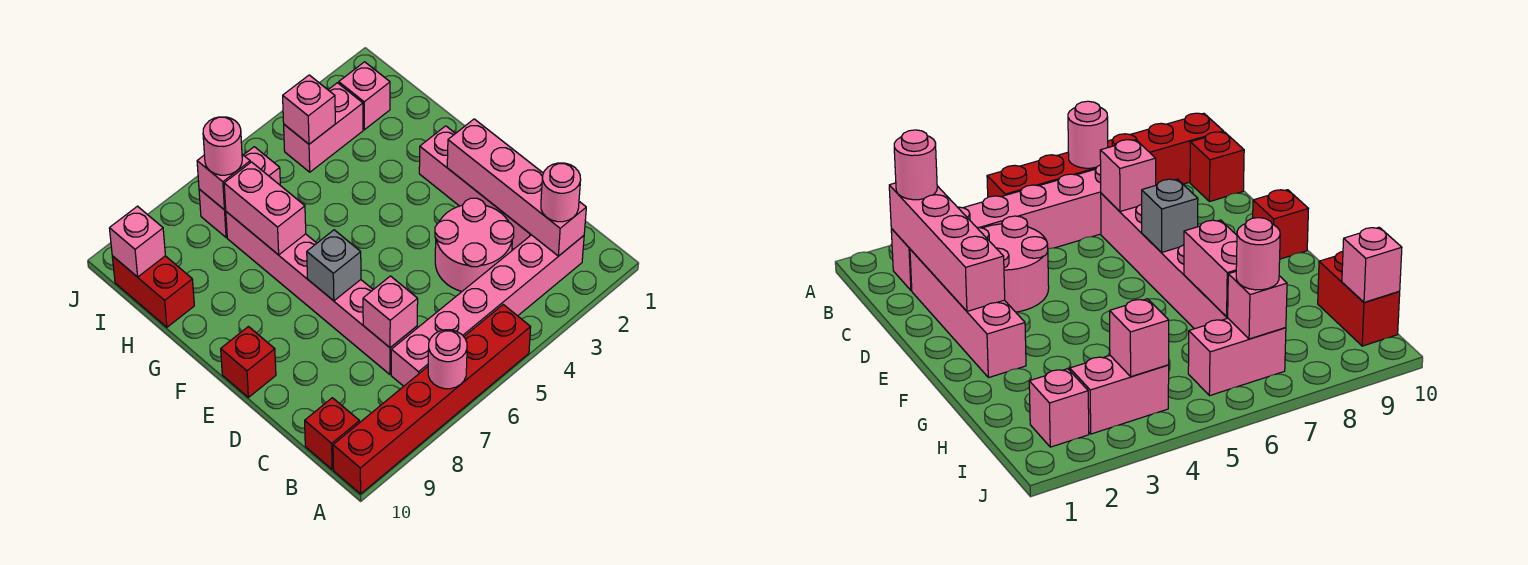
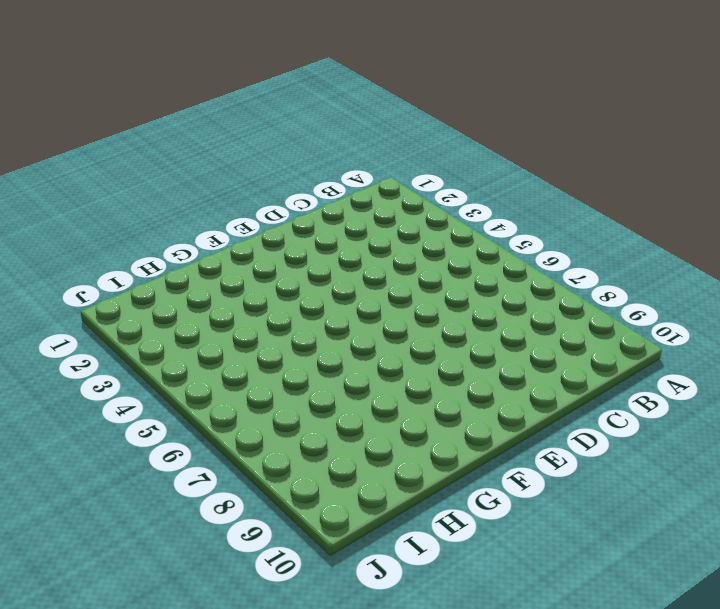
none -> red brick A5:A10 level 1
none -> pink brick B2:B7 level 1
none -> red brick B10 level 1

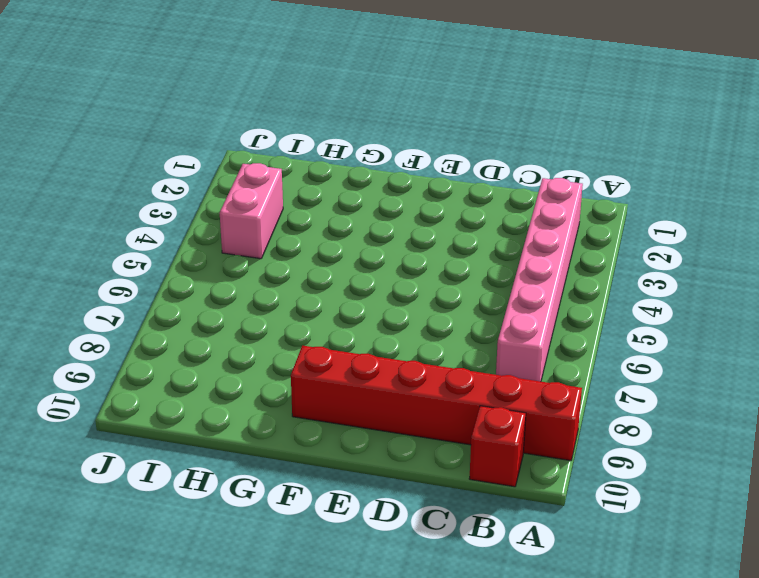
red brick A9:F9 level 1 -> red brick A5:A10 level 1
none -> pink brick C2:F2 level 1
none -> pink round brick C3:D4 level 1
none -> pink brick C7:H7 level 1

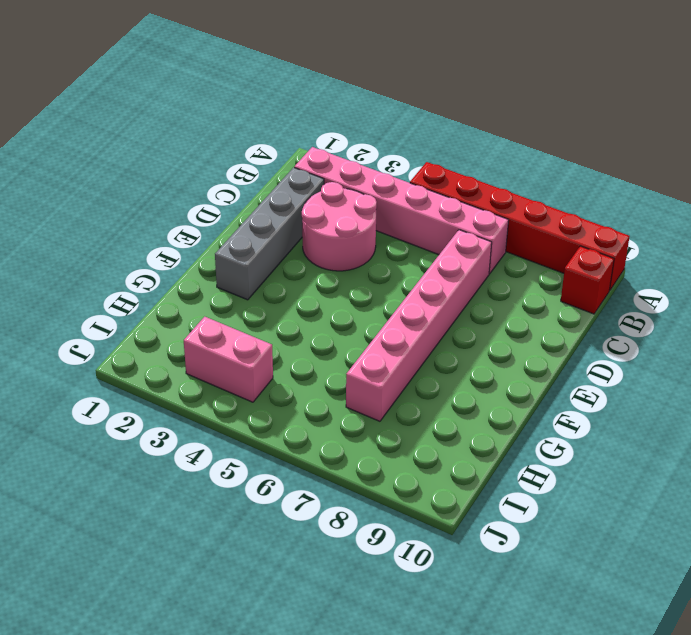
grey brick C2:F2 level 1 -> pink brick C2:F2 level 1
none -> red brick E10 level 1
none -> red brick H10:I10 level 1
none -> pink brick I2 level 1

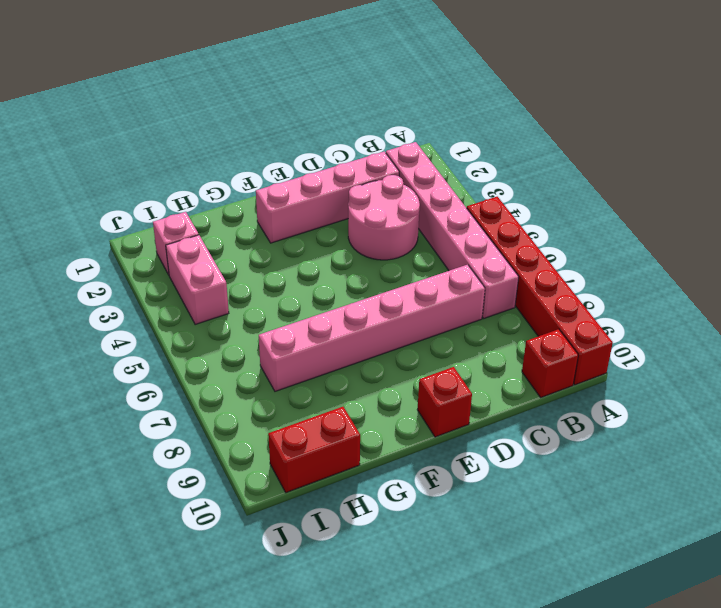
none -> pink brick I6:I7 level 1
none -> pink round brick A7 level 2
none -> pink brick B2:E2 level 2

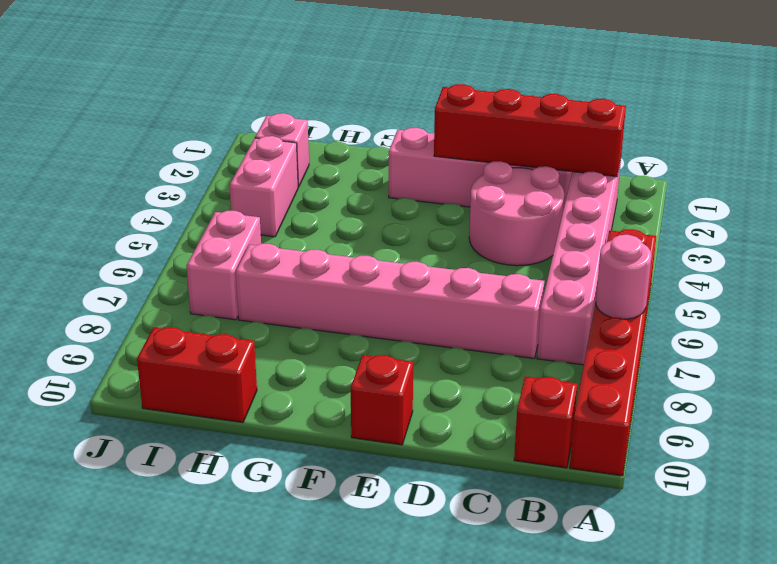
red brick B2:E2 level 2 -> pink brick B2:E2 level 2
none -> pink brick C7 level 2
none -> grey brick E7 level 2
none -> pink brick G7:H7 level 2

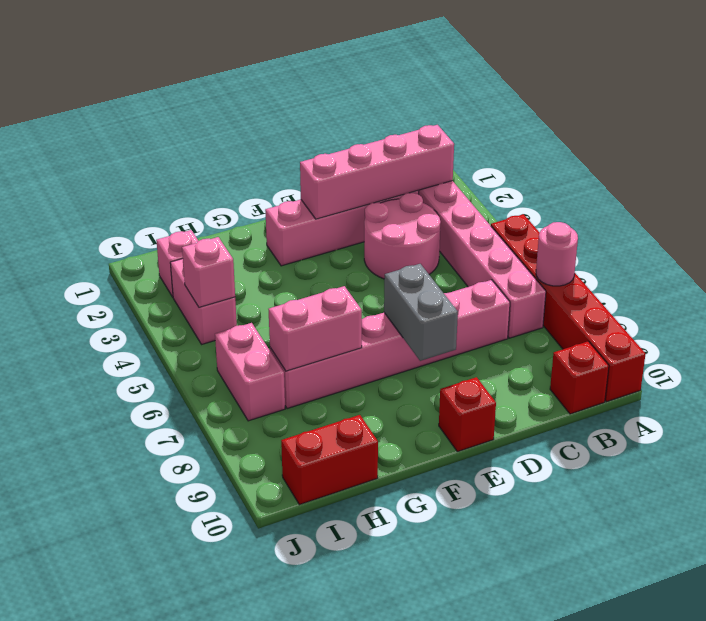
grey brick E7:E8 level 2 -> grey brick E7 level 2
none -> pink brick C7 level 2
none -> pink brick I7 level 2
none -> pink brick I10 level 2

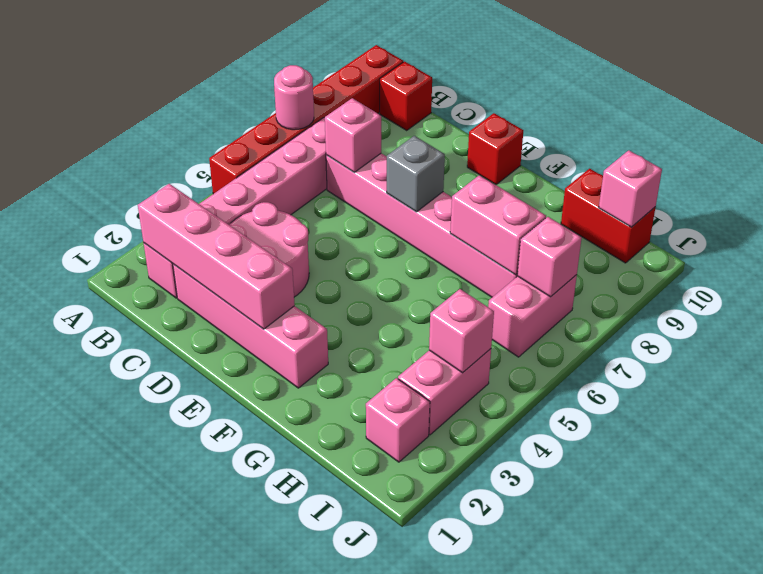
none -> pink round brick B2 level 3
none -> pink round brick I7 level 3

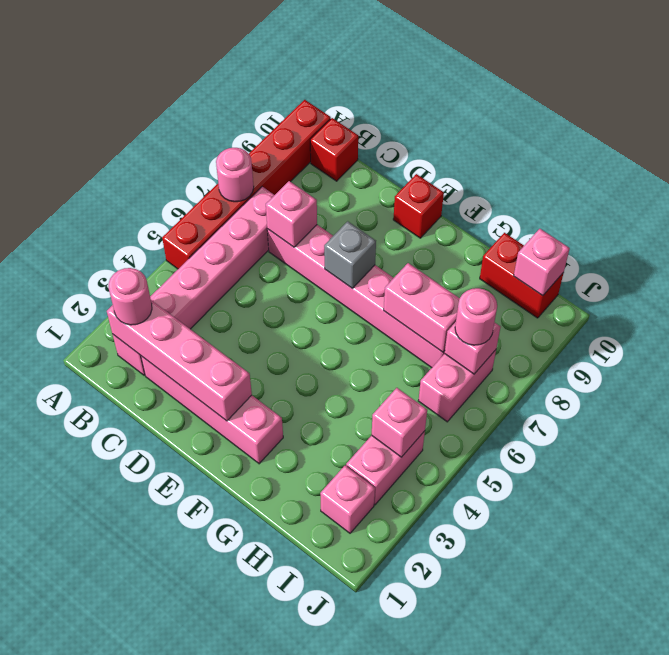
none -> pink round brick C3:D4 level 1

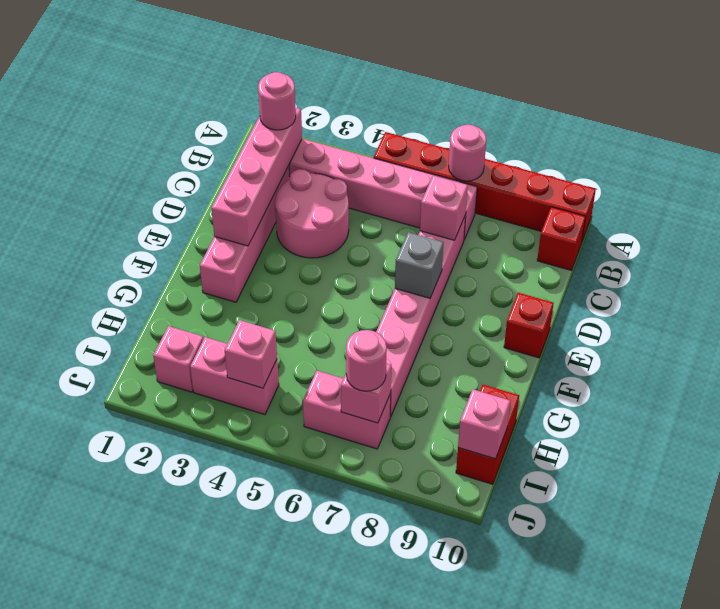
none -> pink brick G7:H7 level 2

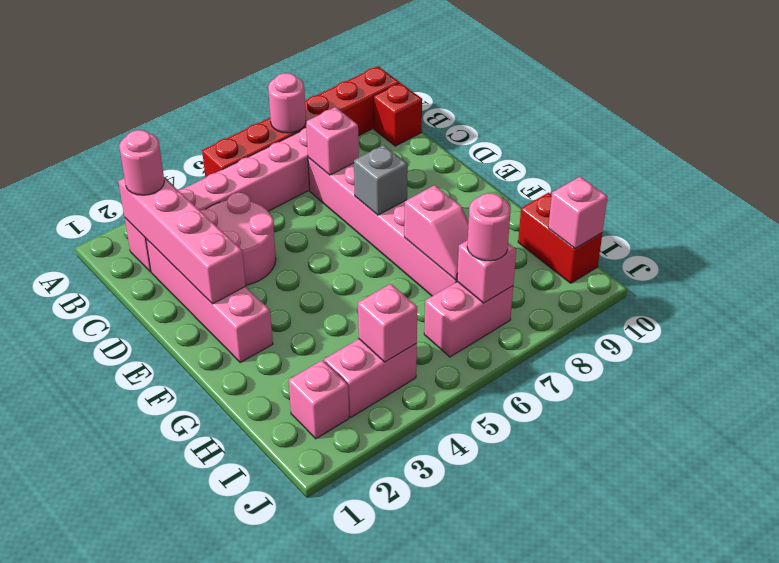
pink slope G7:H7 level 2 top G -> pink brick G7:H7 level 2
none -> red brick E10 level 1

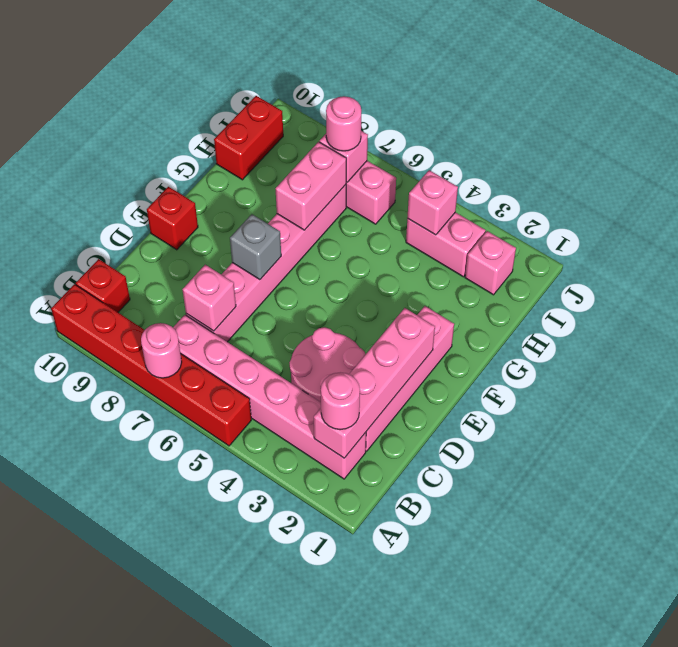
none -> pink brick I10 level 2

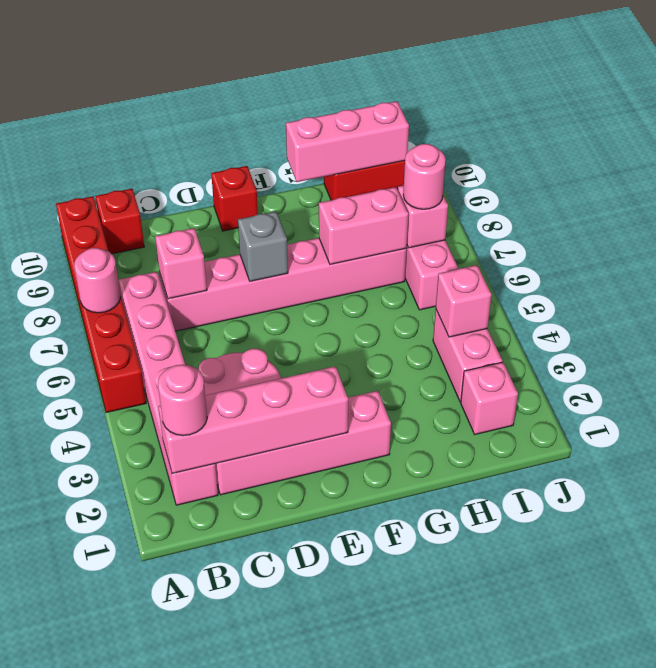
pink brick G10:I10 level 2 -> pink brick I10 level 2

